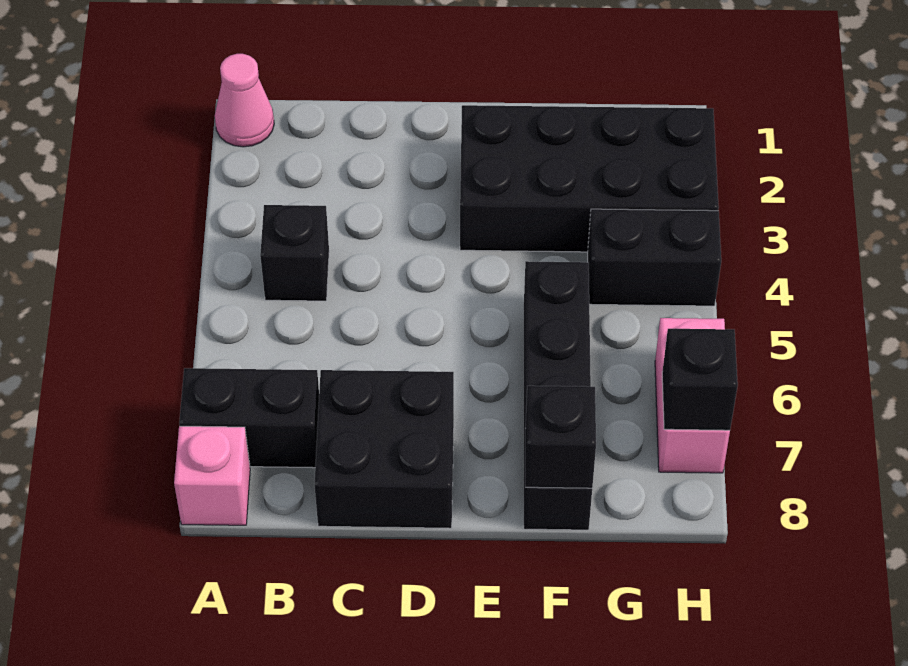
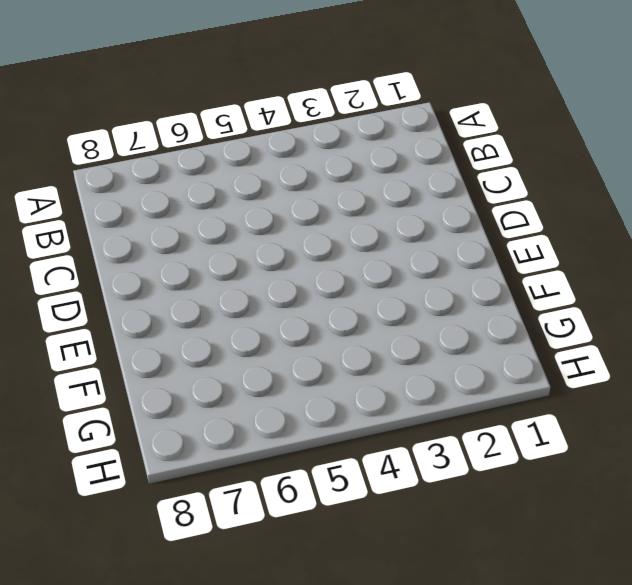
none -> pink cone A1 level 1
none -> black brick A7:B7 level 1

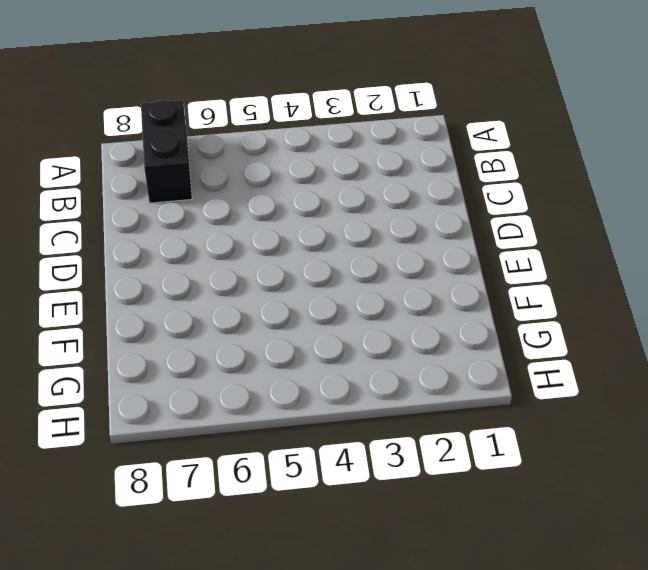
none -> pink cone A1 level 1
none -> pink brick A8 level 1

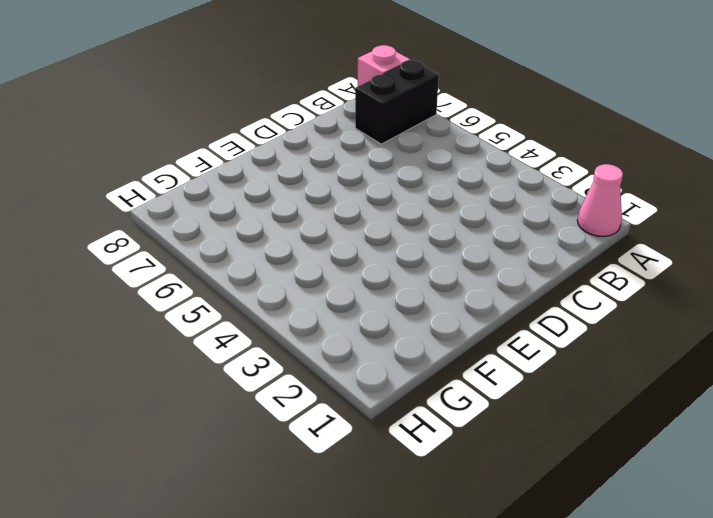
none -> black brick B4 level 1
none -> black brick C7:D8 level 1

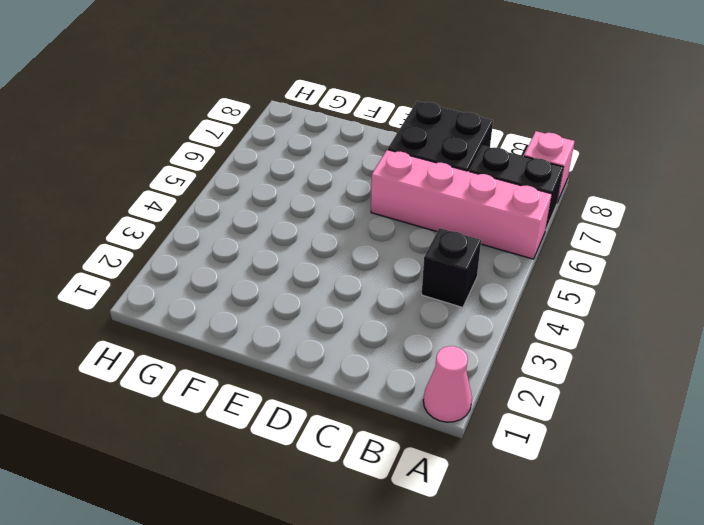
pink brick A6:D6 level 1 -> none
none -> black brick E2:H3 level 1
none -> black brick F5:F8 level 1

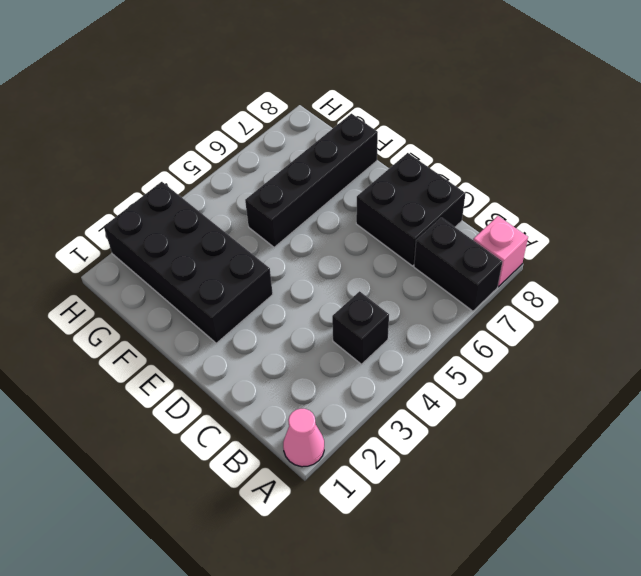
none -> black brick G4:H4 level 1
none -> pink brick H6:H7 level 1

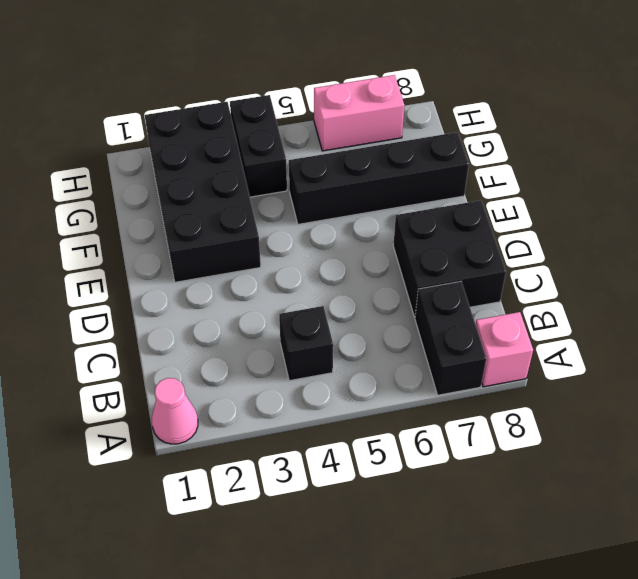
none -> black brick F8 level 2
none -> black brick H7 level 2

